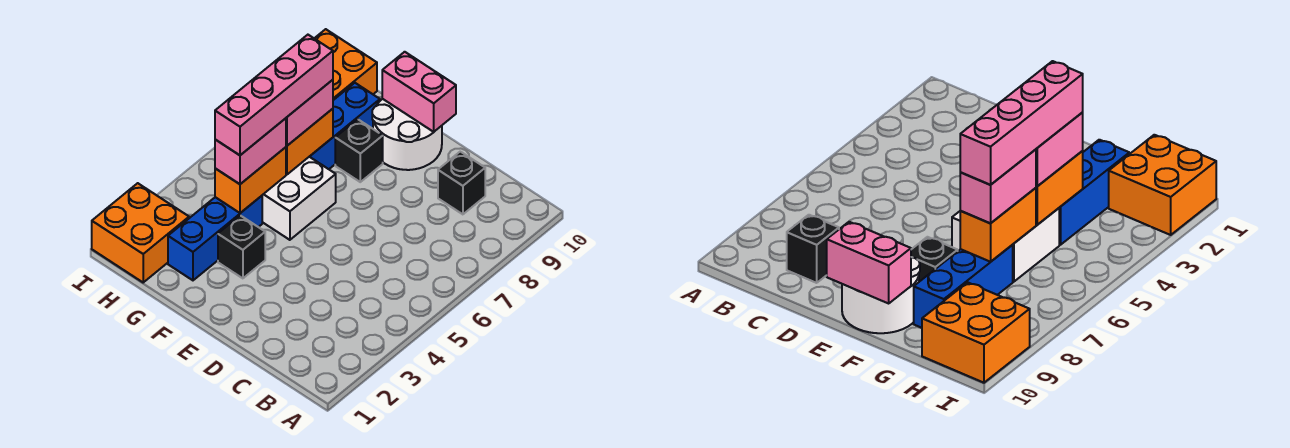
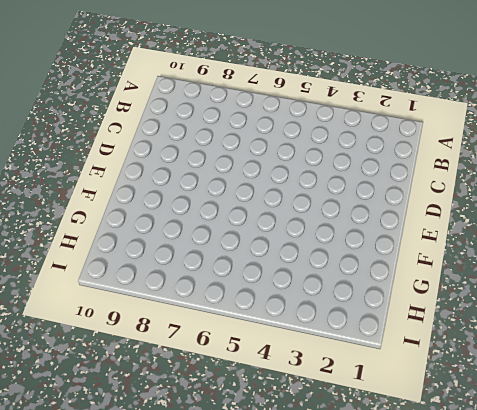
none -> black brick C9 level 1
none -> white round brick E9:F10 level 1
none -> black brick F3 level 1

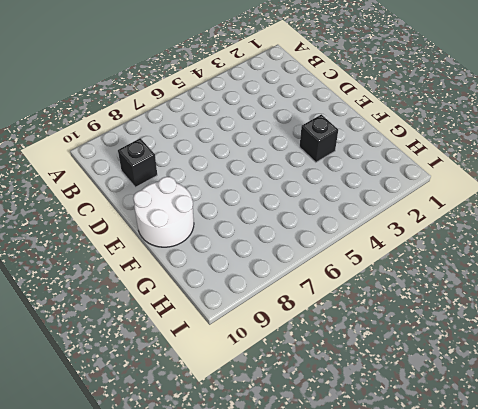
none -> white brick F5:G6 level 1
none -> black brick F8 level 1
none -> blue brick G2:G4 level 1

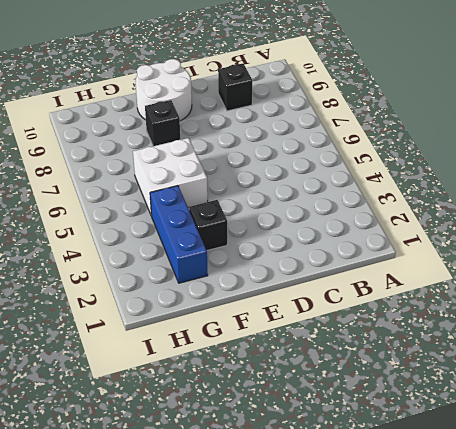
none -> blue brick G7:G9 level 1
none -> orange brick H1:I2 level 1
none -> orange brick H9:I10 level 1

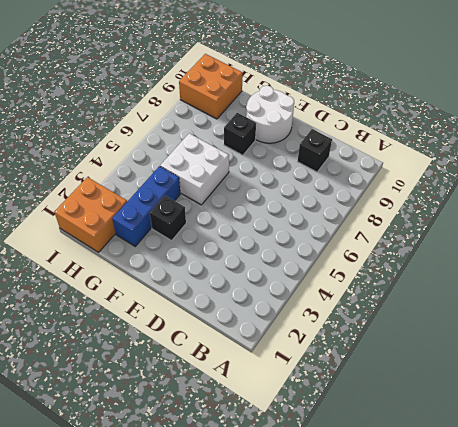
none -> blue brick G7:G9 level 1
none -> pink brick E10:F10 level 2
none -> orange brick G4:G5 level 2

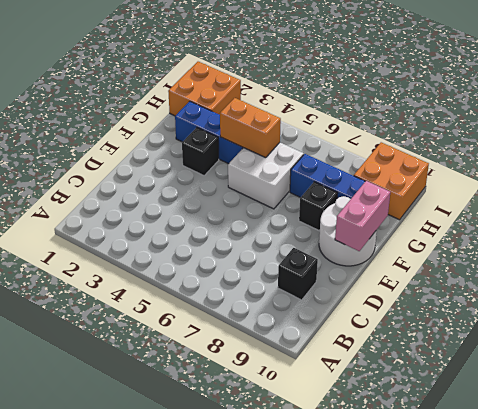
none -> orange brick G6:G7 level 2
none -> pink brick G4:G5 level 3
none -> pink brick G6:G7 level 3

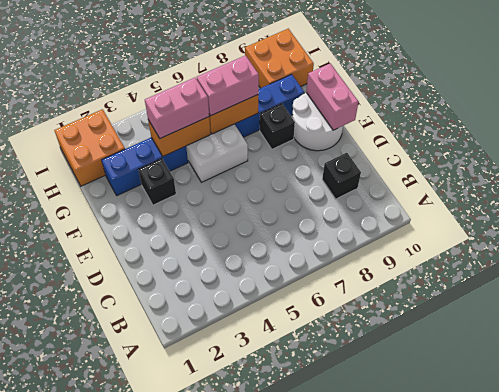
none -> pink brick G4:G7 level 4

